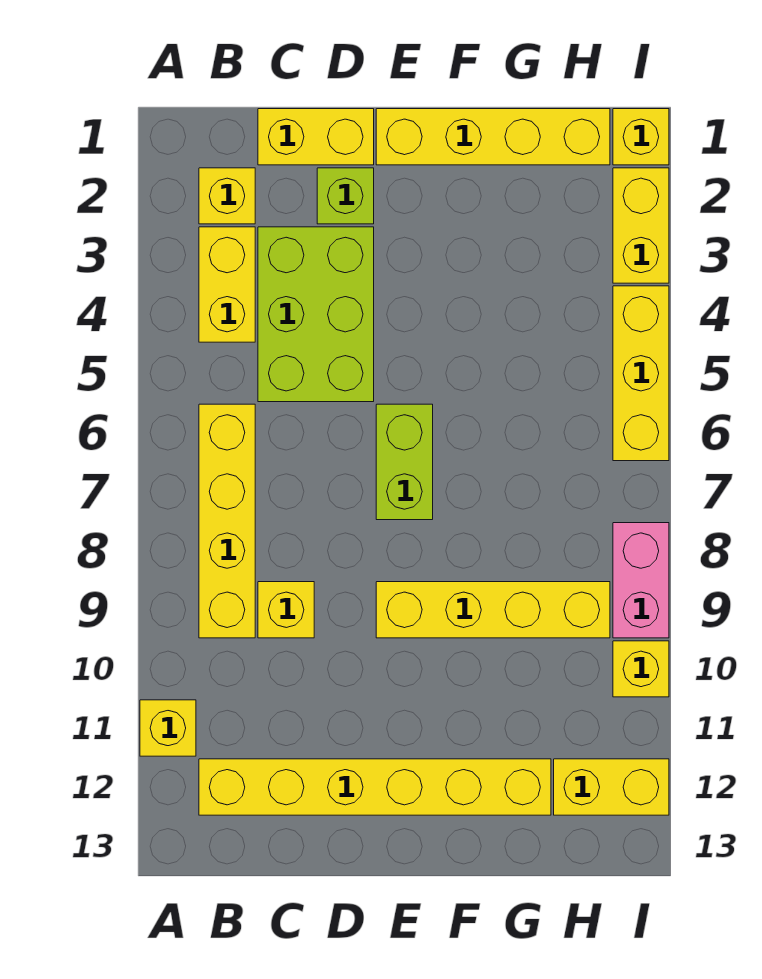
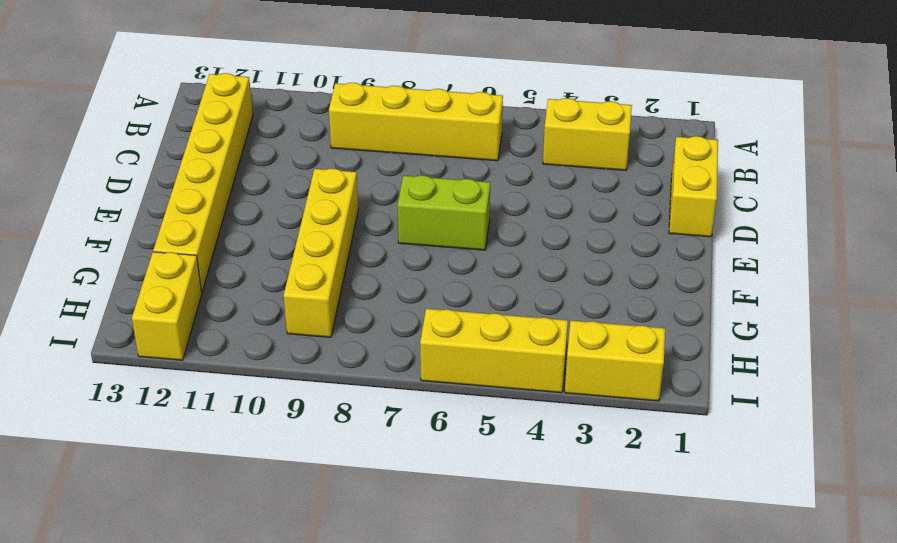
none -> yellow brick A11 level 1
none -> yellow brick B2 level 1
none -> lime brick C3:D5 level 1

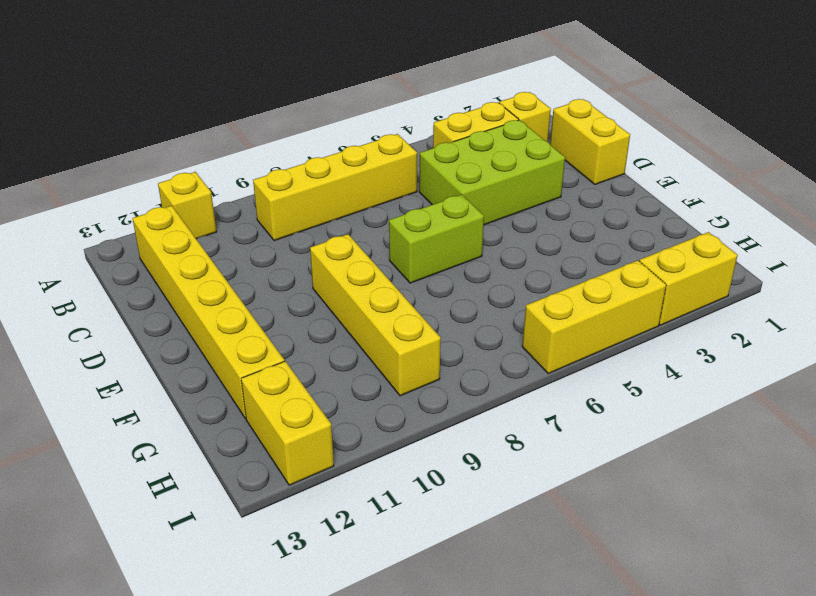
none -> yellow brick C9 level 1
none -> lime brick D2 level 1
none -> yellow brick E1:H1 level 1

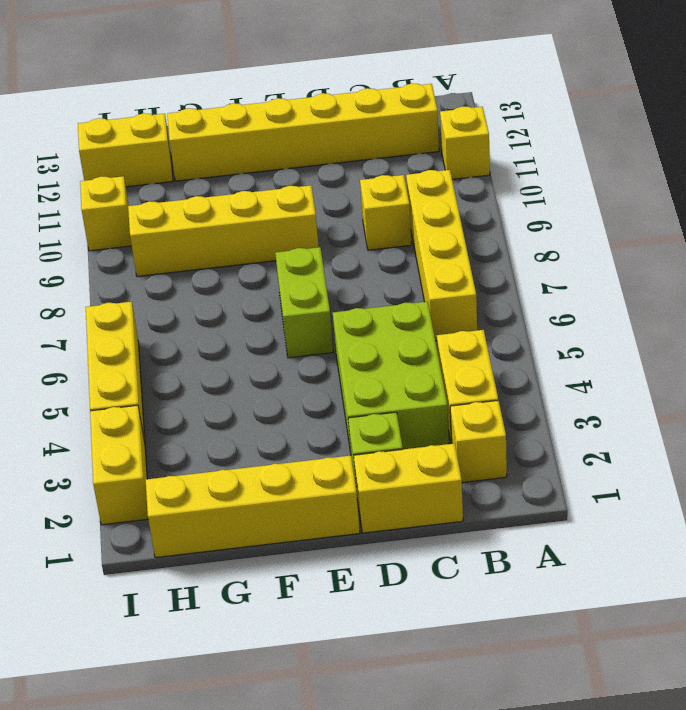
none -> yellow brick I1 level 1
none -> pink brick I8:I9 level 1

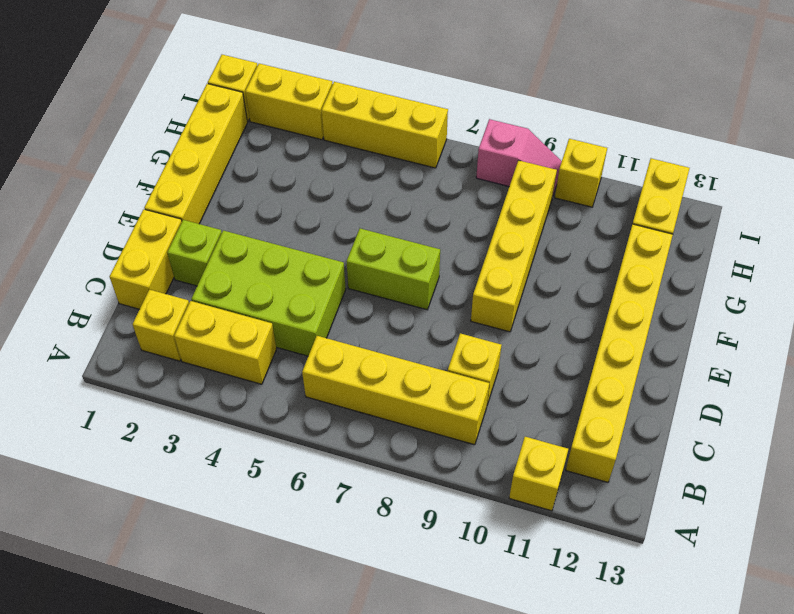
pink slope I8:I9 level 1 top 8 -> pink brick I8:I9 level 1

